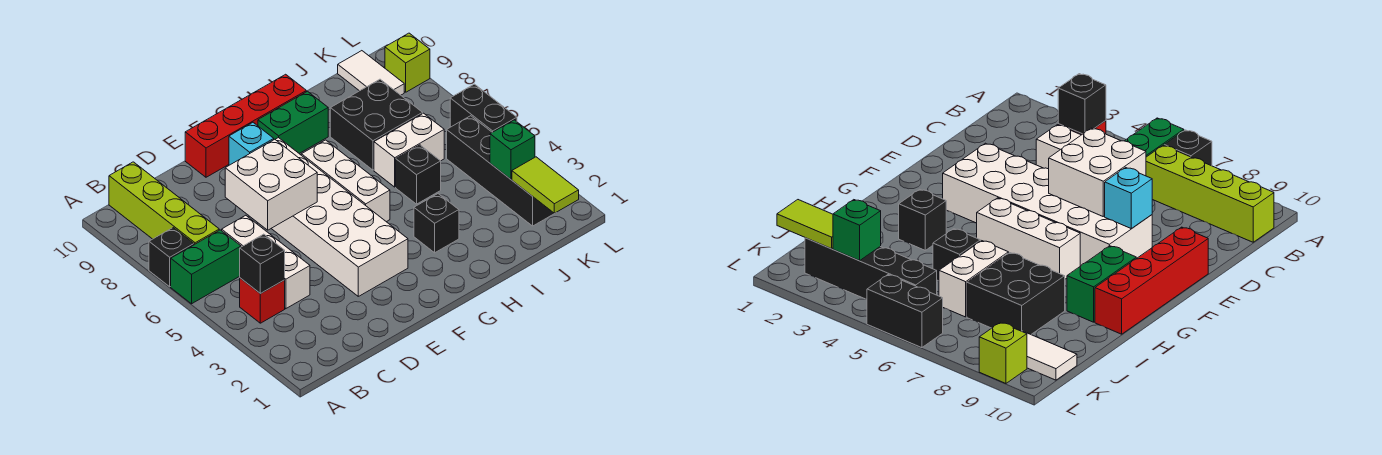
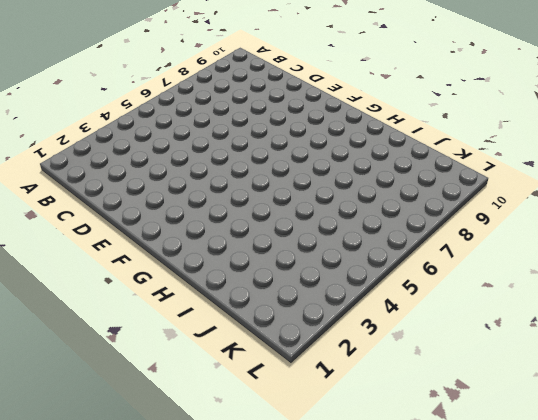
none -> green brick A6:B6 level 1
none -> black brick A7 level 1
none -> red brick B4 level 1

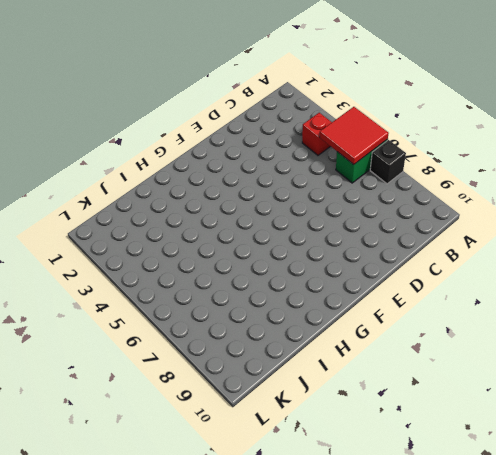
red tile A5:B6 level 2 -> none
none -> lime brick B7:B10 level 1
none -> white brick C4:C6 level 1
none -> white brick E3:F8 level 1

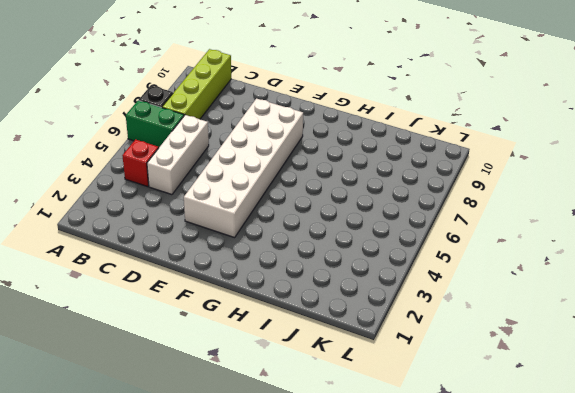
none -> red brick E10:H10 level 1
none -> white brick G5:G7 level 1
none -> green brick G9:H9 level 1

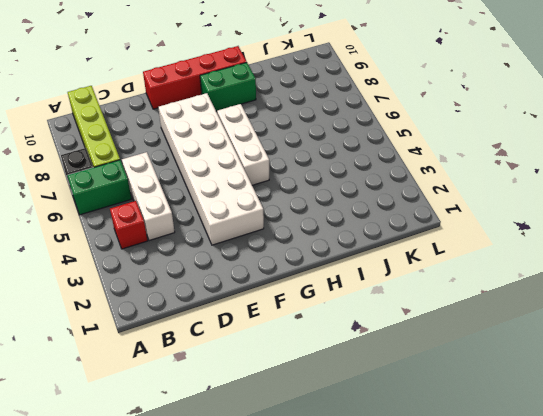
none -> black brick H3 level 1
none -> black brick I5 level 1
none -> white brick I6:J6 level 1

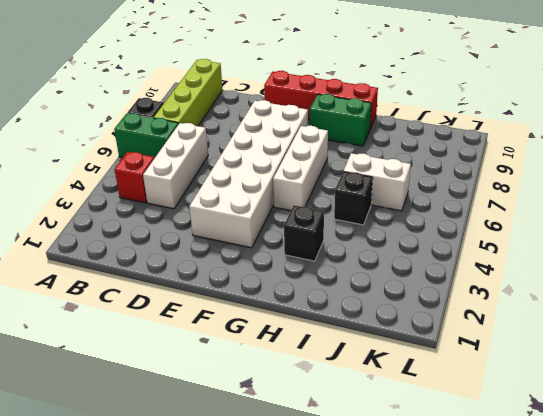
none -> black brick I7:J8 level 1
none -> black brick K2:K5 level 1
none -> white tile K9:K10 level 1

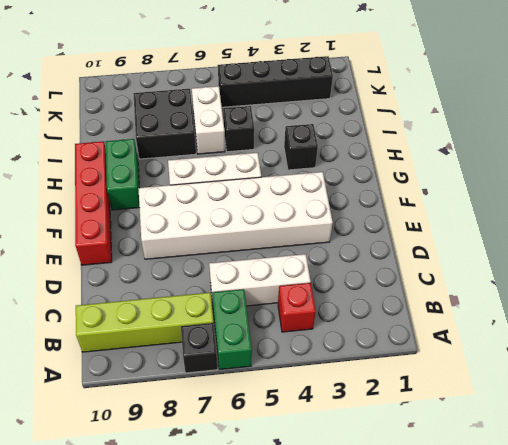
none -> white tile K9:K10 level 1
none -> black brick L5:L6 level 1
none -> lime brick L9 level 1

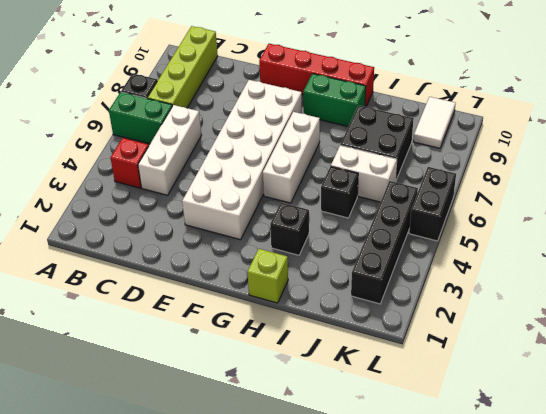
lime brick H1 level 1 -> lime brick L9 level 1
none -> black brick B4 level 2
none -> white brick D6:E7 level 2
none -> cyan brick E8 level 2

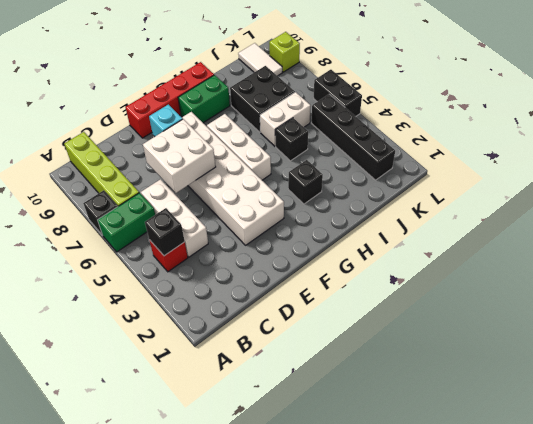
none -> lime tile K1:K2 level 2
none -> green brick K3 level 2

